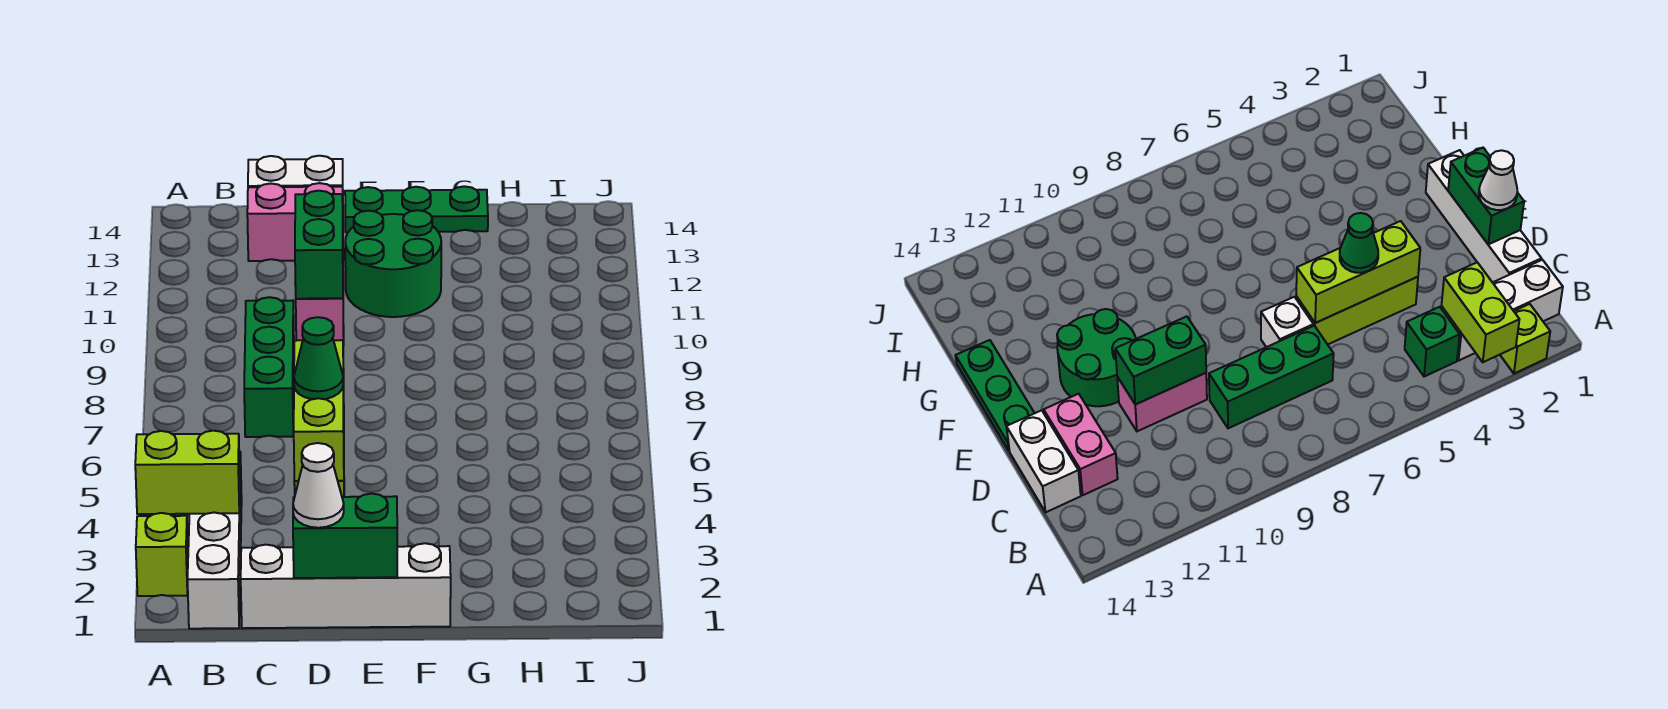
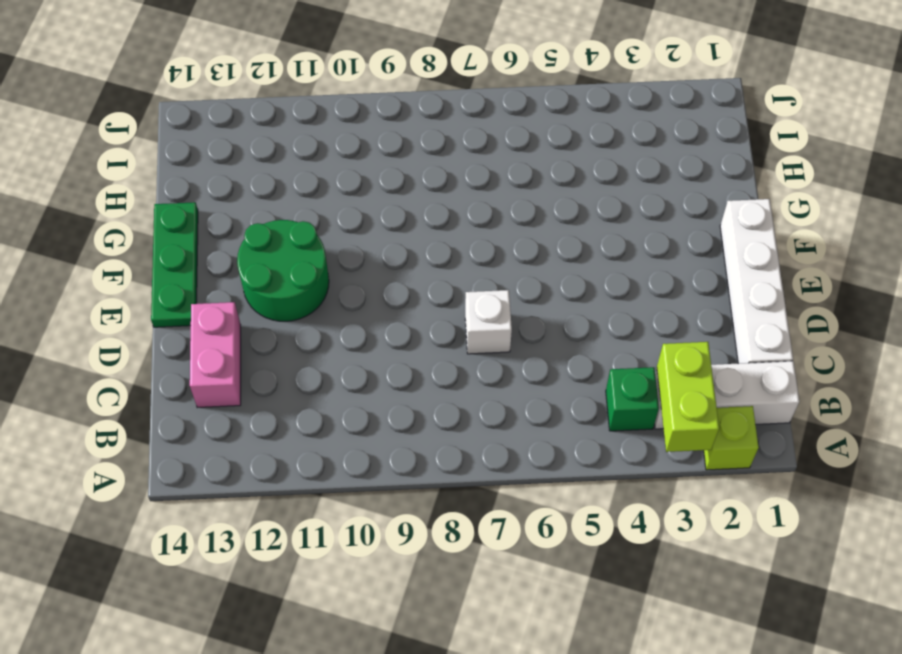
none -> green brick C7:C9 level 1
none -> white brick C14:D14 level 1
none -> lime brick D4:D6 level 1

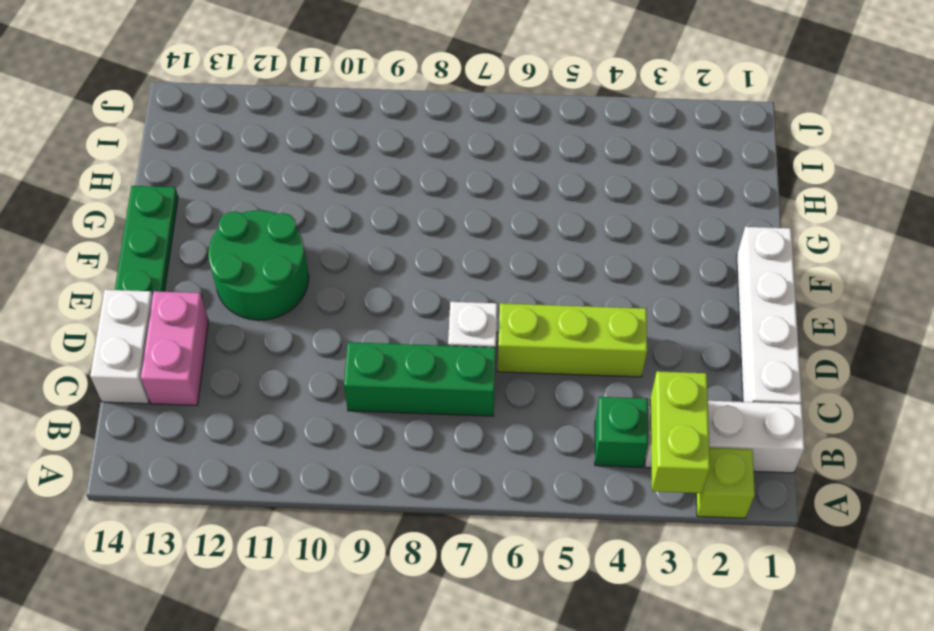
none -> pink brick D10:D11 level 1
none -> green brick D1:E1 level 2
none -> lime brick D4:D6 level 2

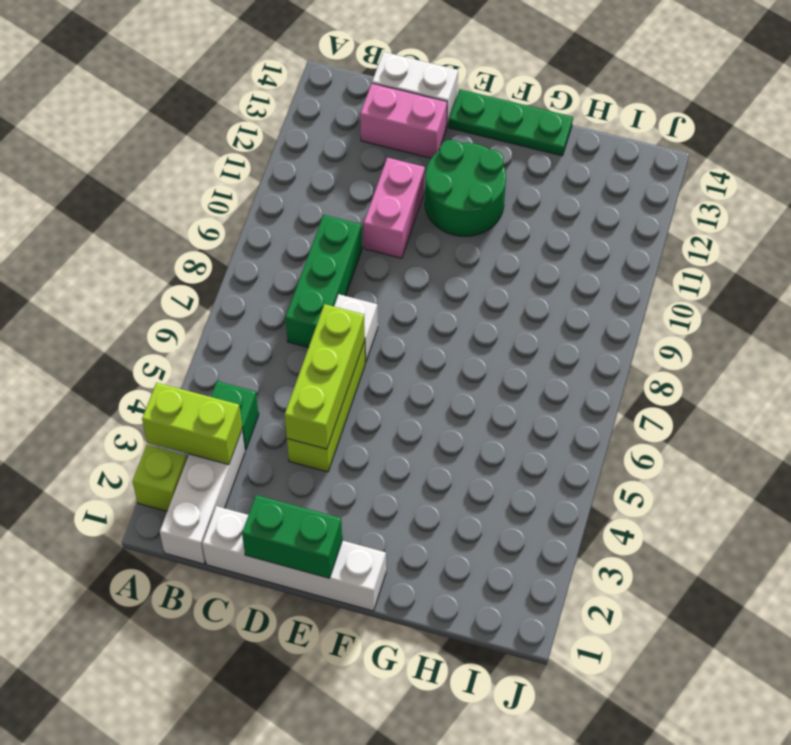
none -> green brick D10:D11 level 2
none -> white cone D1 level 3
none -> green cone D5 level 3

